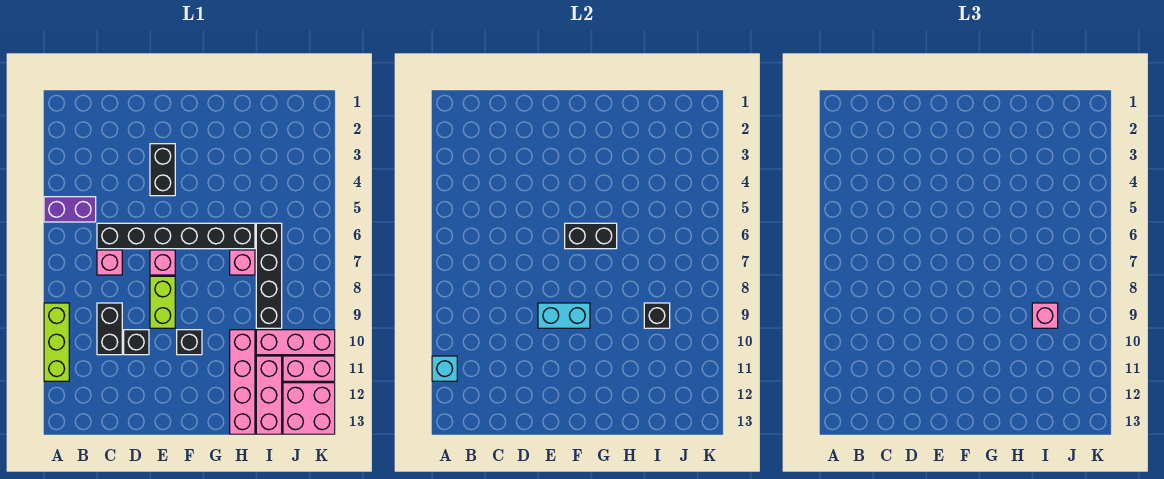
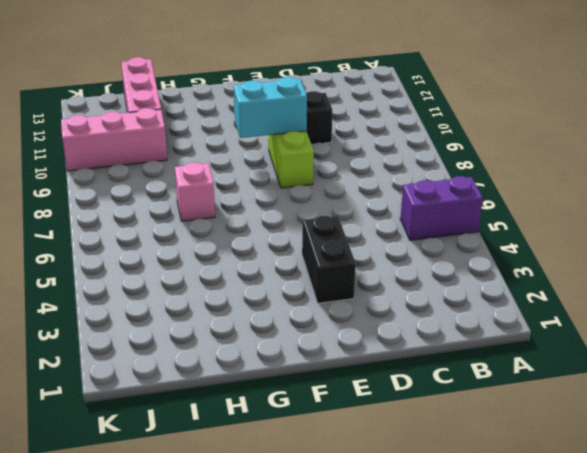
none -> lime brick A9:A11 level 1
none -> black brick C6:H6 level 1
none -> pink brick C7 level 1

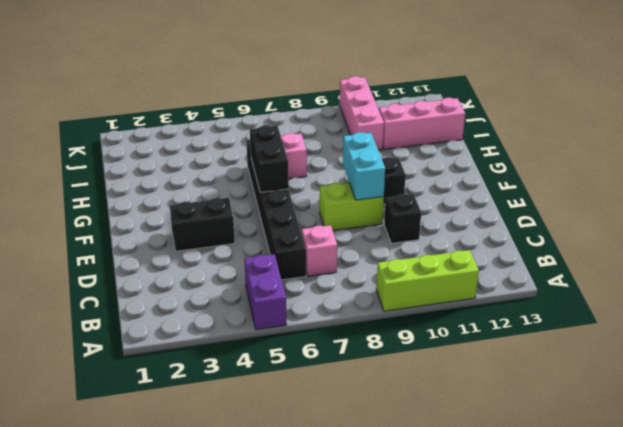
none -> black brick C9:C10 level 1
none -> pink brick E7 level 1
none -> pink brick H10:H13 level 1

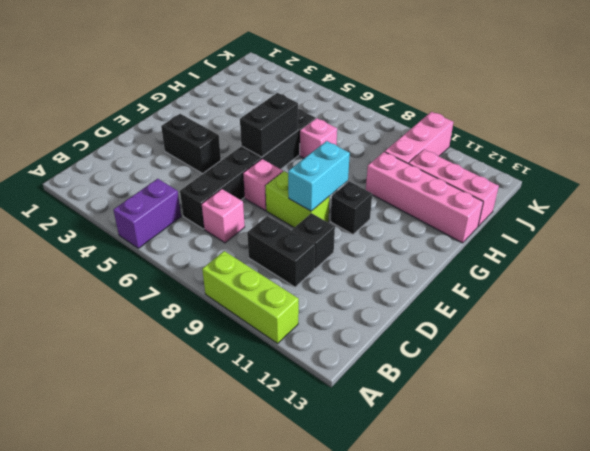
none -> black brick I6:I9 level 1
none -> pink brick J11:K11 level 1
none -> pink brick J12:K13 level 1

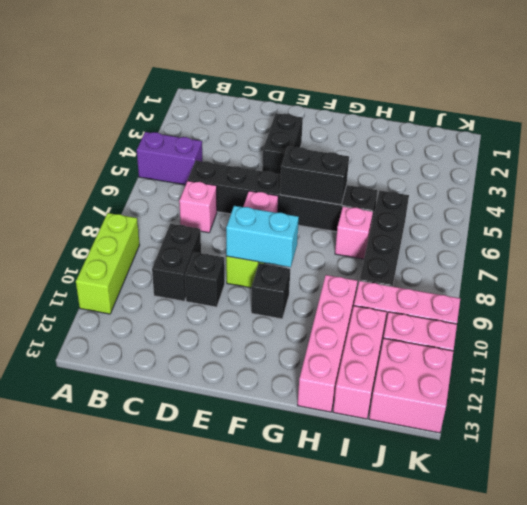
none -> cyan brick A11 level 2
none -> black brick I9 level 2
none -> pink brick I9 level 3

